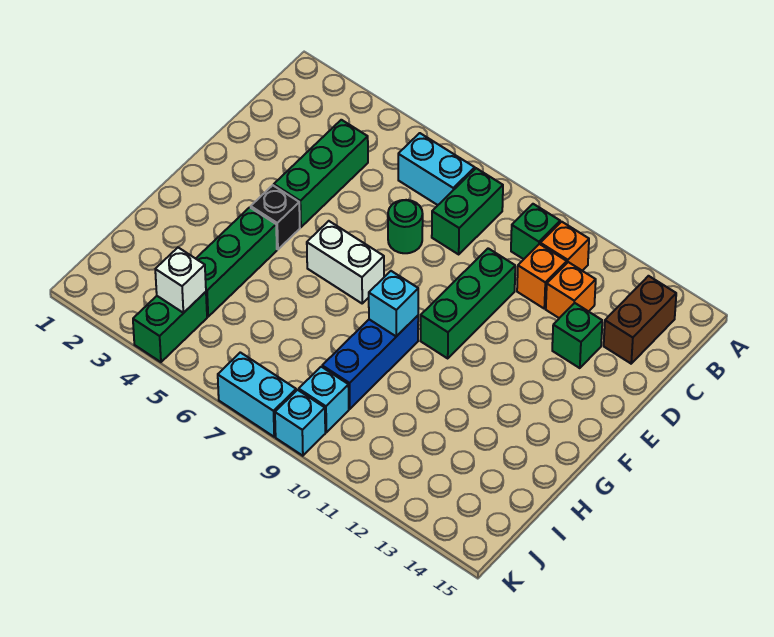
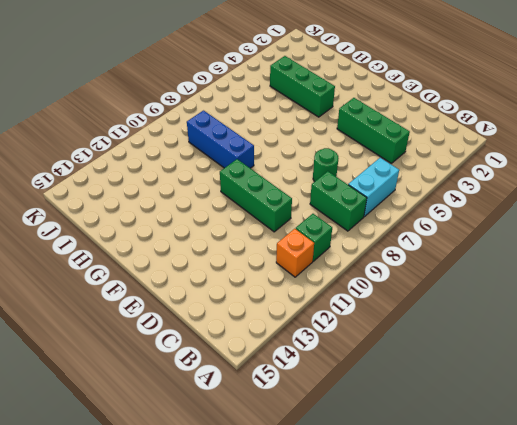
none -> brown brick B14:C14 level 1
none -> orange brick C11 level 1
none -> orange brick C12 level 1

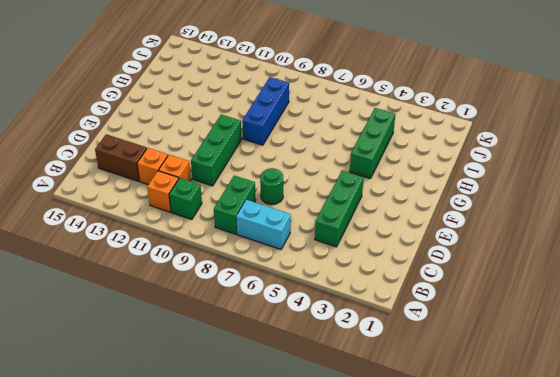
brown brick C13:C14 level 1 -> brown brick B14:C14 level 1
none -> green brick D13 level 1
none -> black brick F4 level 1
none -> white brick F6:F7 level 1

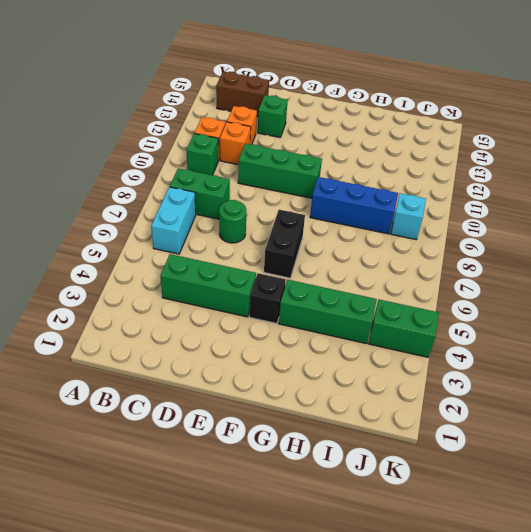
black brick F6:F7 level 1 -> white brick F6:F7 level 1
none -> cyan brick K7:K8 level 1
none -> cyan brick K9 level 1
none -> cyan brick G9 level 2

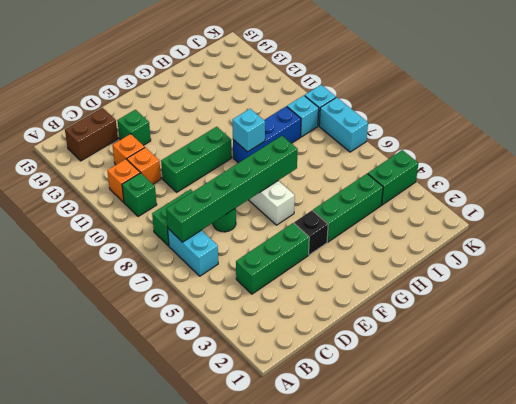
green brick B7:G7 level 2 -> none
none -> white brick J4 level 2

